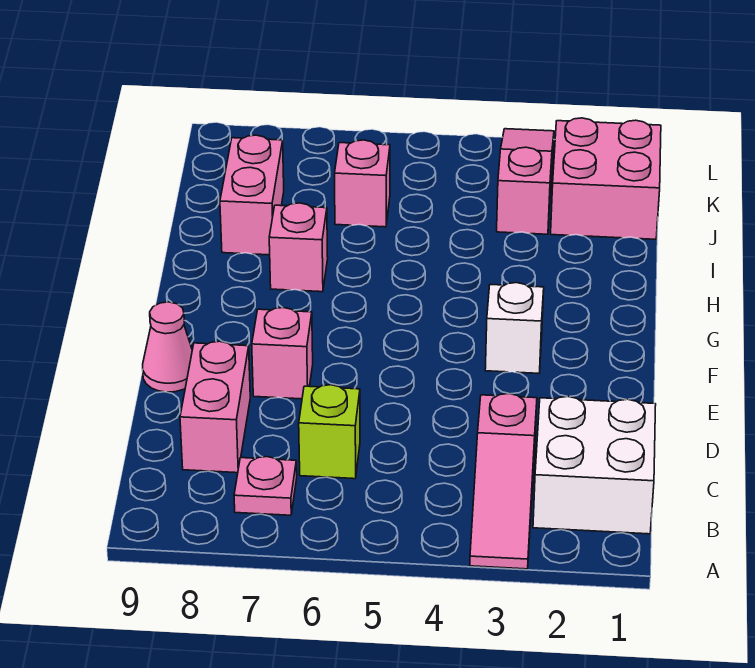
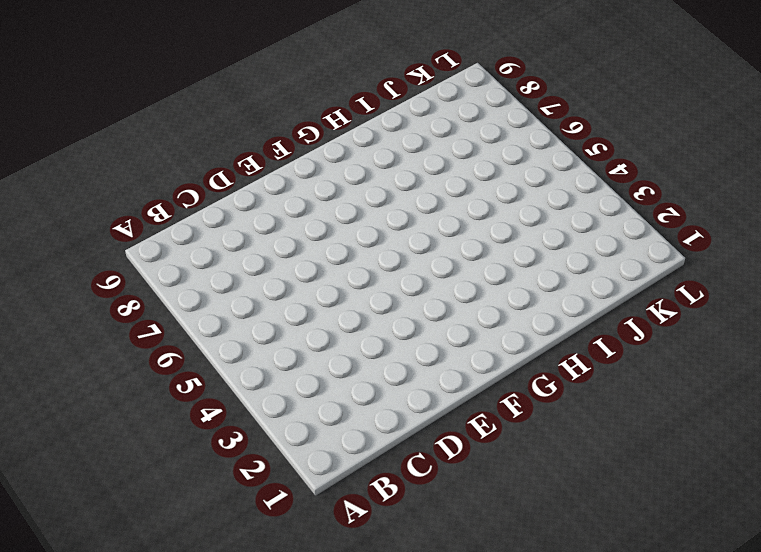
none -> pink slope A3:C3 level 1 top C
none -> white brick B1:C2 level 1
none -> pink plate B7 level 1

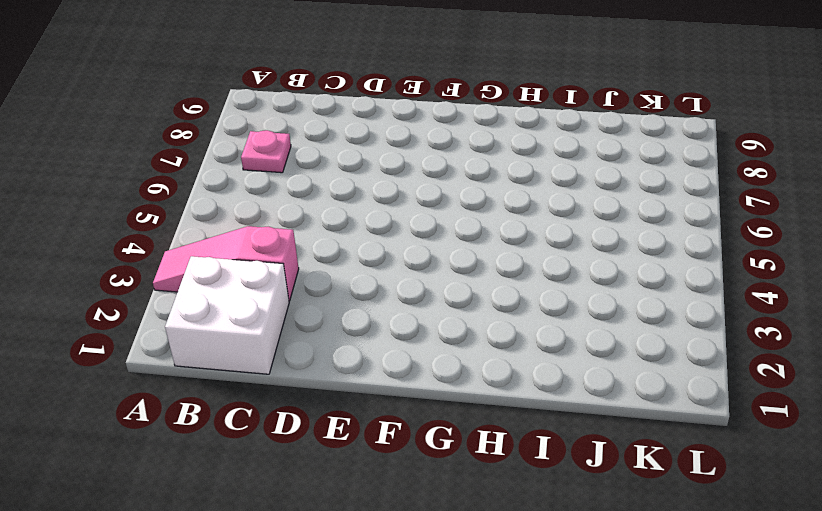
none -> lime brick C6 level 1
none -> pink brick C8:D8 level 1
none -> pink brick E7 level 1

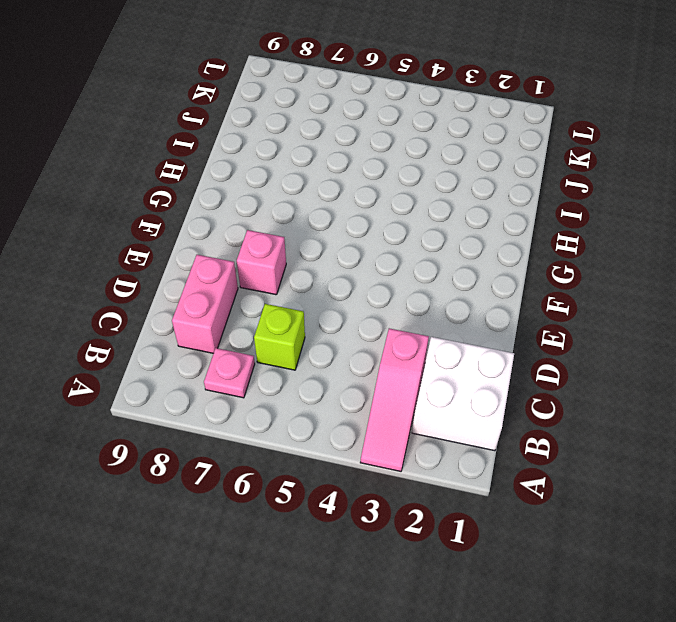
none -> pink cone E9 level 1
none -> white brick F3 level 1
none -> pink brick H7 level 1

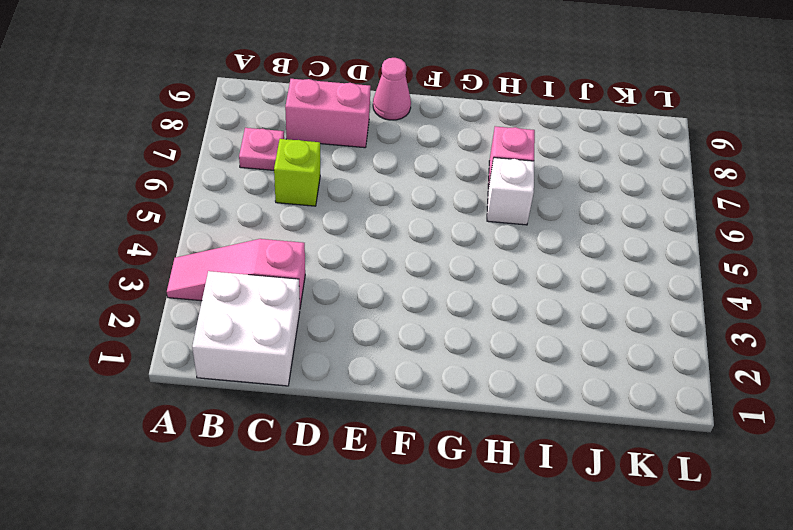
white brick H6 level 1 -> white brick F3 level 1
none -> pink brick E7 level 1
none -> pink brick I8:J8 level 1
none -> pink brick J1:K2 level 1

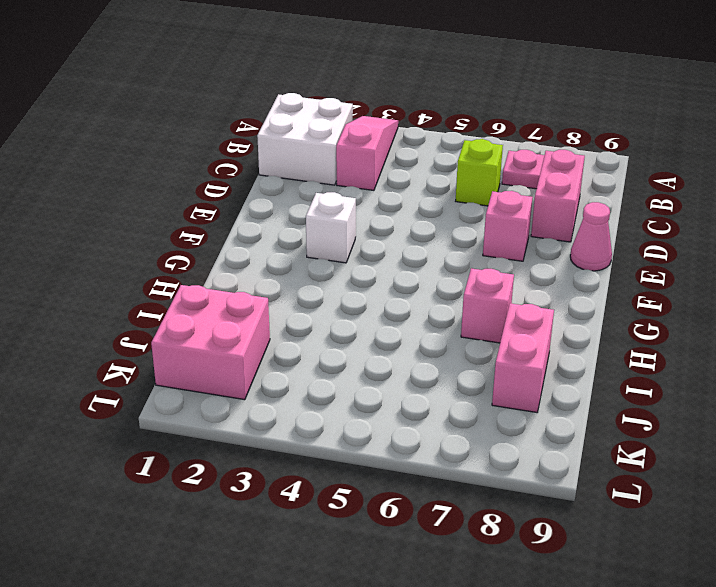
none -> pink slope J3:L3 level 1 top J
none -> pink brick J6 level 1

